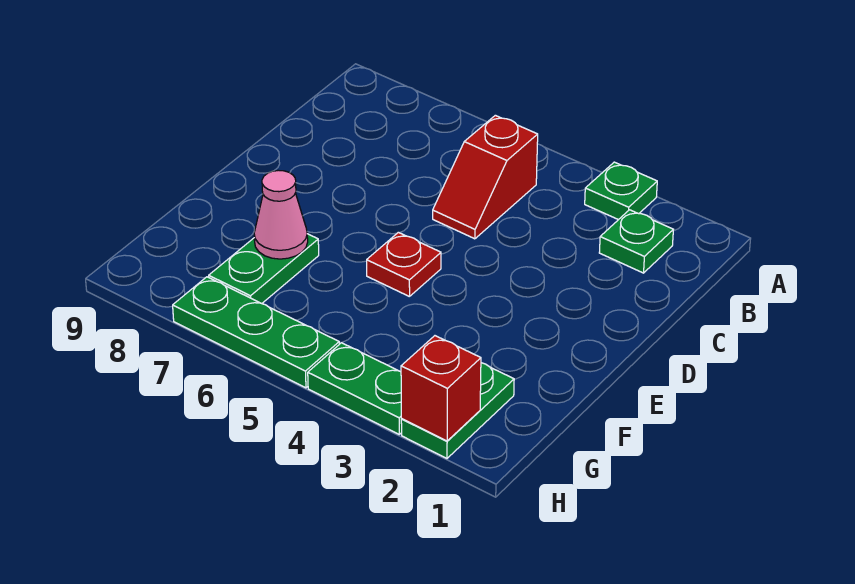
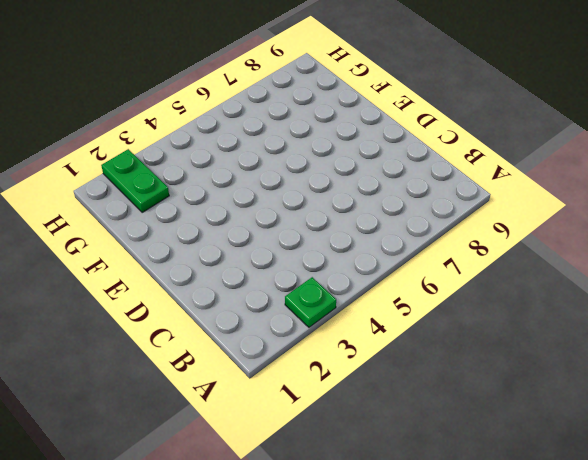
none -> green plate B2 level 1
none -> red slope B5:C5 level 1 top B

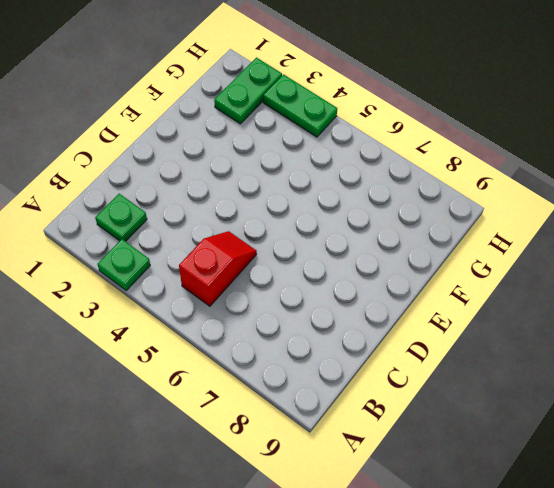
none -> red plate E5 level 1
none -> green plate F7:G7 level 1

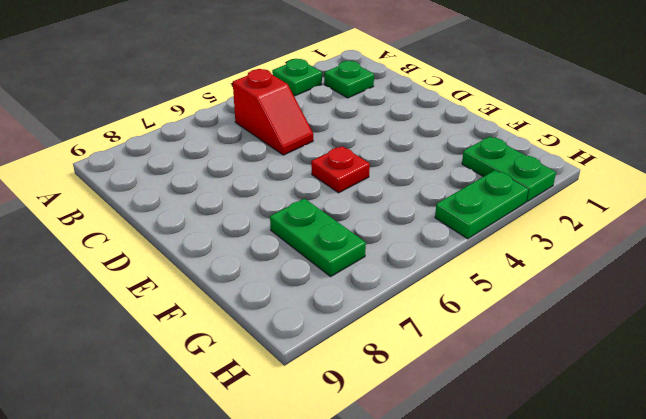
none -> green plate H5:H7 level 1
none -> pink cone F7 level 2

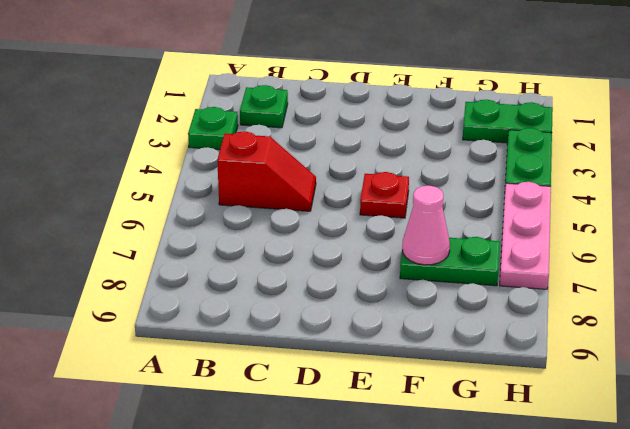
pink plate H5:H7 level 1 -> green plate H5:H7 level 1
none -> red brick H2 level 2

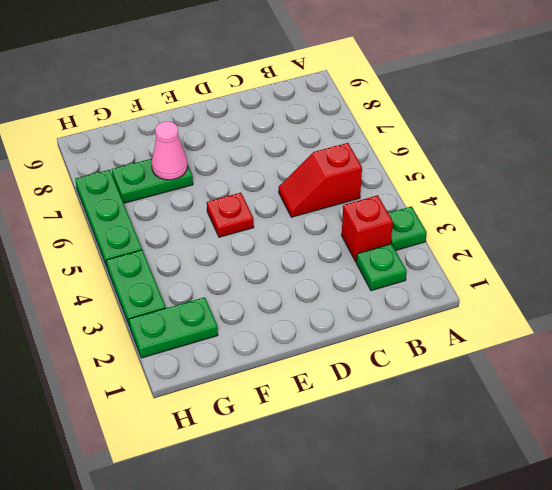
red brick B3 level 1 -> red brick H2 level 2

